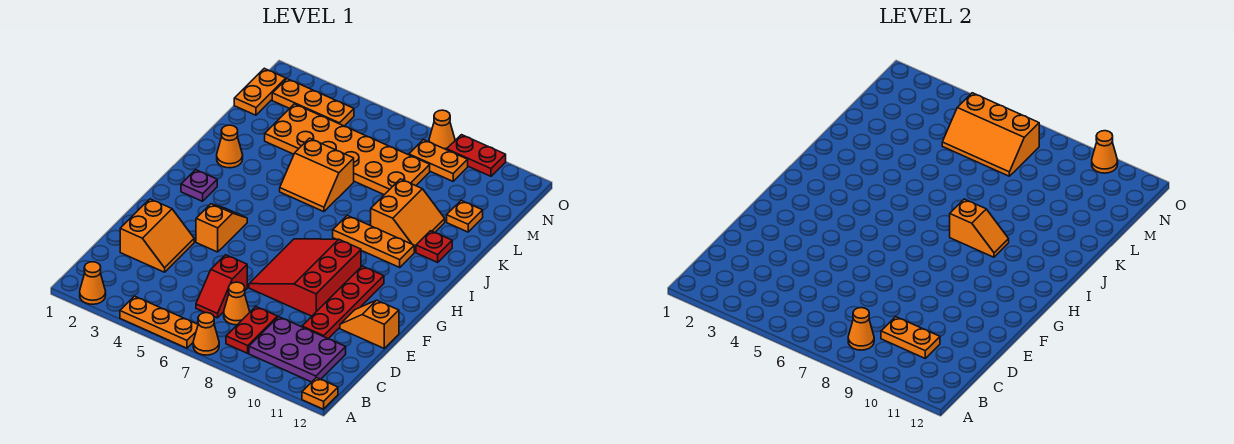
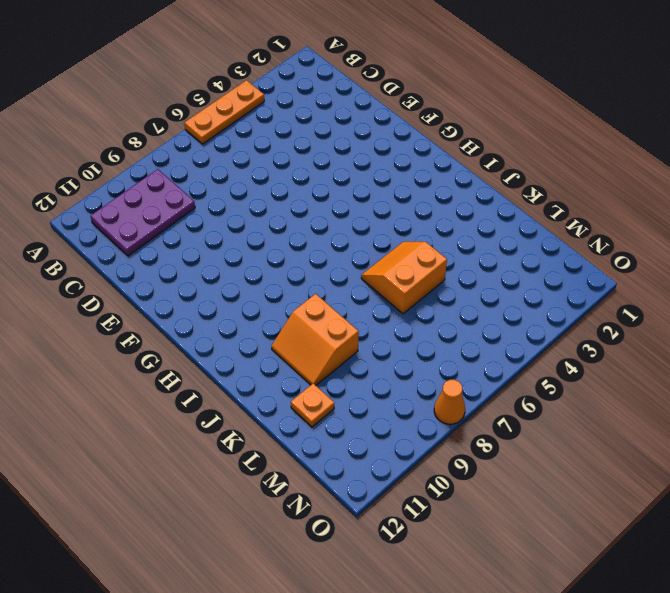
none -> orange cone A2 level 1
none -> orange cone A7 level 1
none -> orange plate A12 level 1
none -> red plate B8:C8 level 1

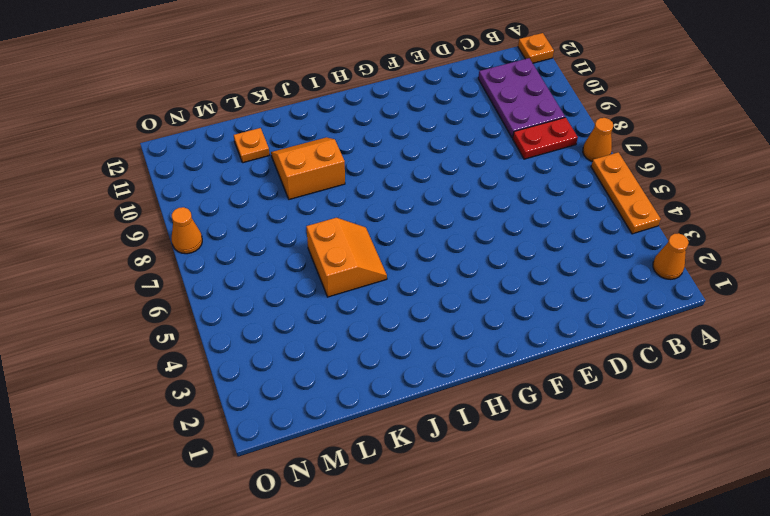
none -> red slope C6:D6 level 1 top D
none -> orange cone C7 level 1
none -> orange slope D2:E3 level 1 top 2
none -> red plate D10:G10 level 1

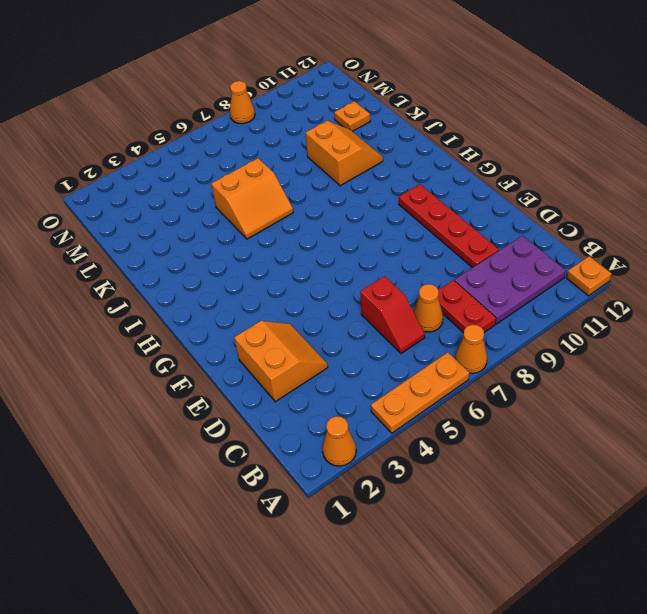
none -> red slope E7:G9 level 1 top 9
none -> orange slope E11:E12 level 1 top 12
none -> orange slope F4:G4 level 1 top F
none -> purple plate H2 level 1

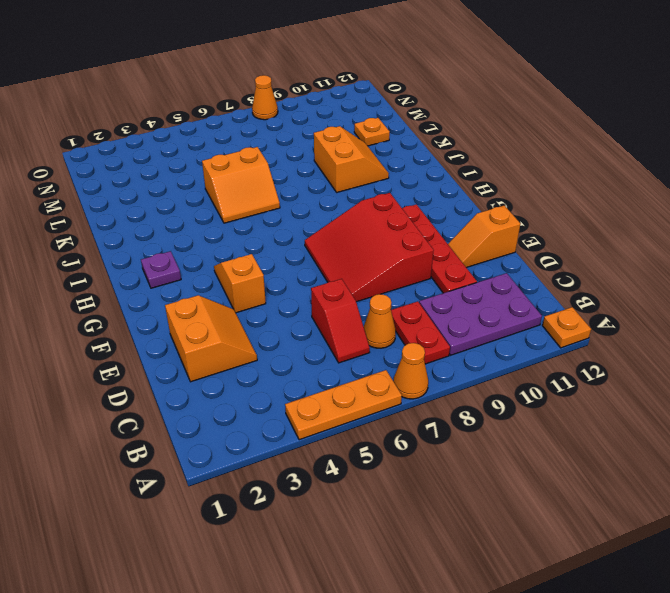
none -> orange cone A2 level 1
none -> orange plate I8:I10 level 1
none -> orange cone J2 level 1
none -> red plate J11 level 1

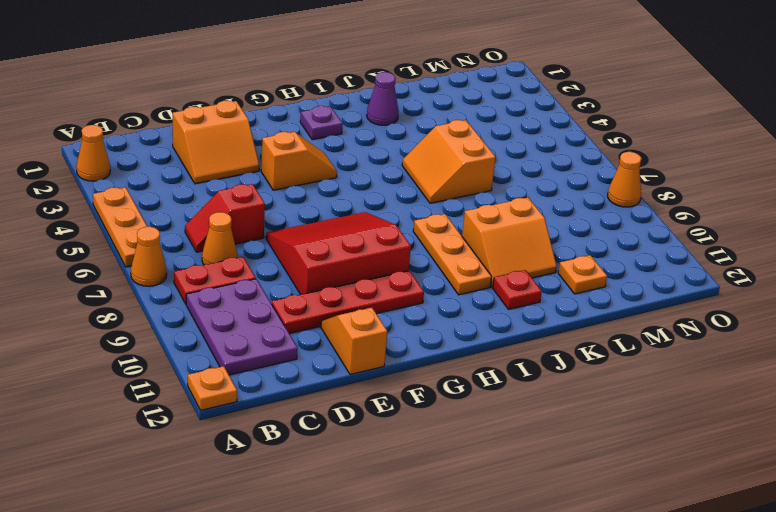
purple cone J2 level 1 -> orange cone J2 level 1
none -> orange plate L3:M8 level 1
none -> orange plate M1:N1 level 1
none -> orange plate N2:N4 level 1
none -> orange plate N8:N9 level 1

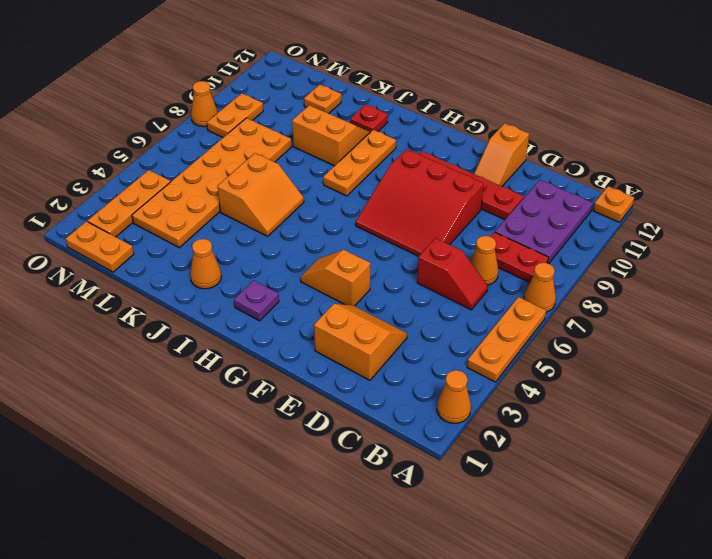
none -> red plate O9:O10 level 1
none -> orange cone B8 level 2
none -> orange plate C9:C10 level 2
none -> orange slope I8:I9 level 2 top 8

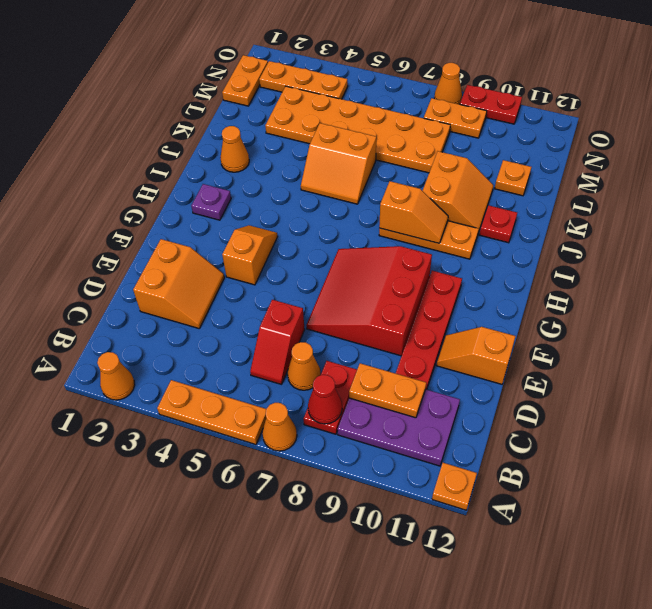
red cone B8 level 2 -> orange cone B8 level 2
none -> orange slope M5:N7 level 2 top N
none -> orange cone O10 level 2

